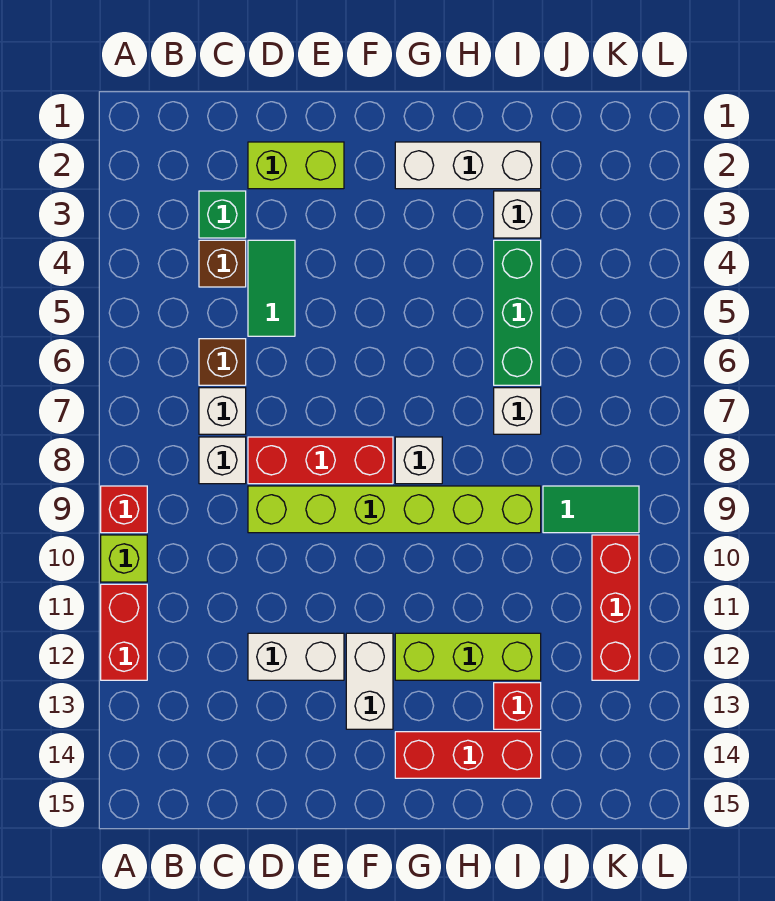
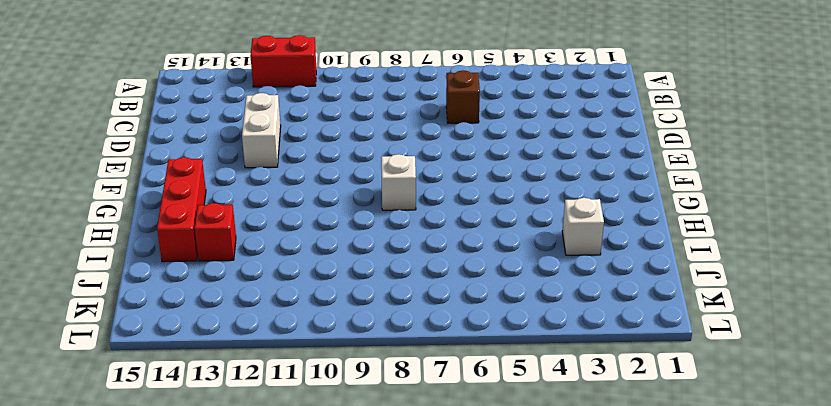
none -> red brick A9 level 1
none -> lime brick A10 level 1
none -> green brick C3 level 1

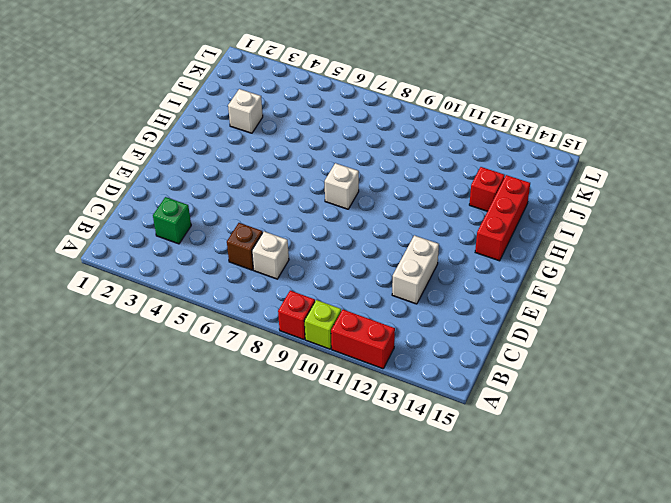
none -> brown brick C4 level 1
none -> white brick C8 level 1
none -> lime brick D2:E2 level 1

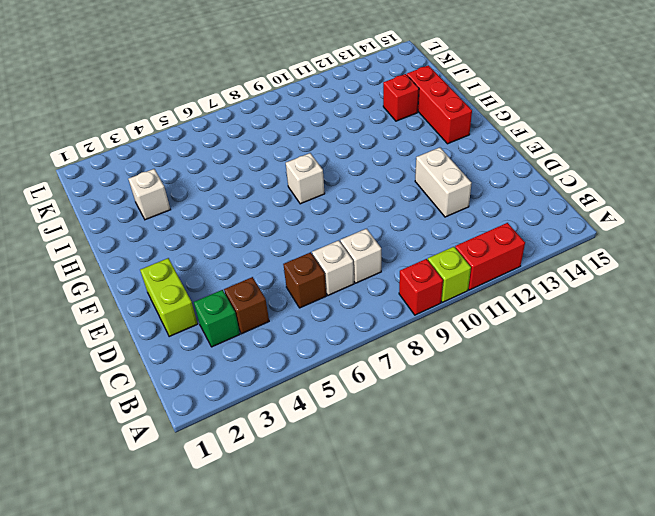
none -> green tile D4:D5 level 1
none -> red brick D8:F8 level 1
none -> lime brick D9:I9 level 1

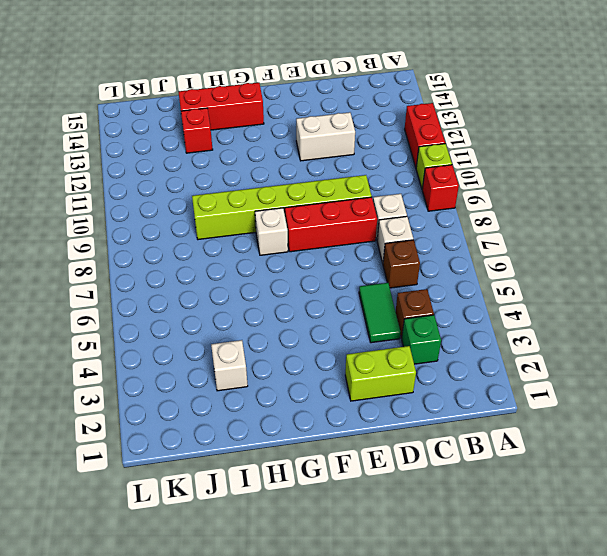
none -> white brick F12:F13 level 1
none -> white brick G2:I2 level 1
none -> lime brick G12:I12 level 1

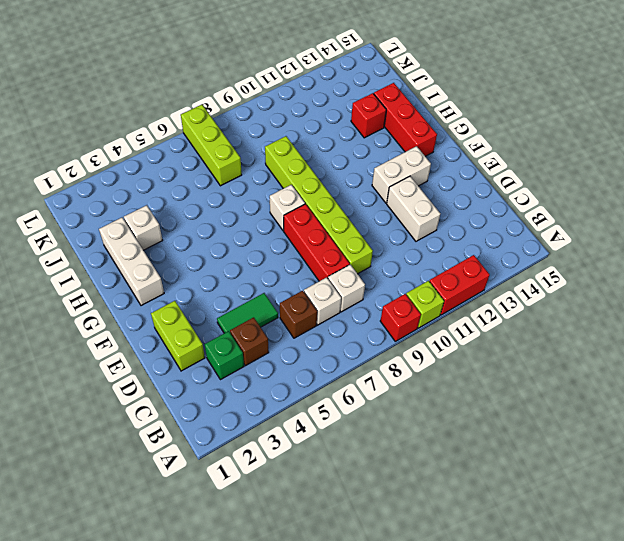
lime brick J7:L7 level 1 -> lime brick G12:I12 level 1
none -> green brick I4:I6 level 1
none -> white brick I7 level 1
none -> green tile J9:K9 level 1

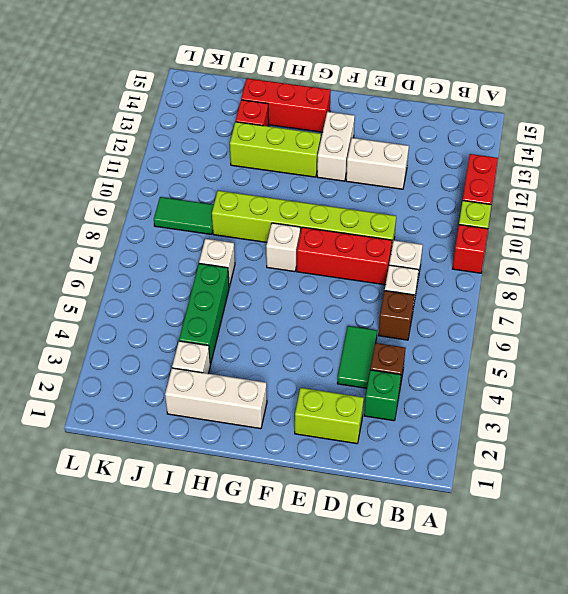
none -> red brick K10:K12 level 1

